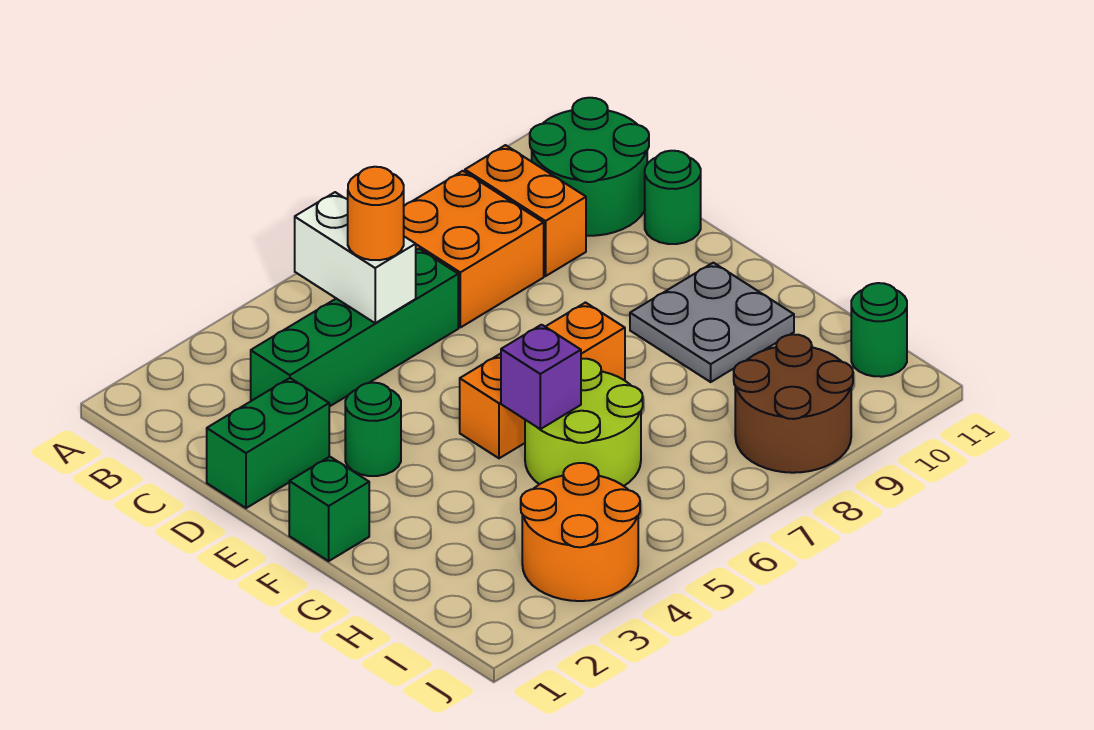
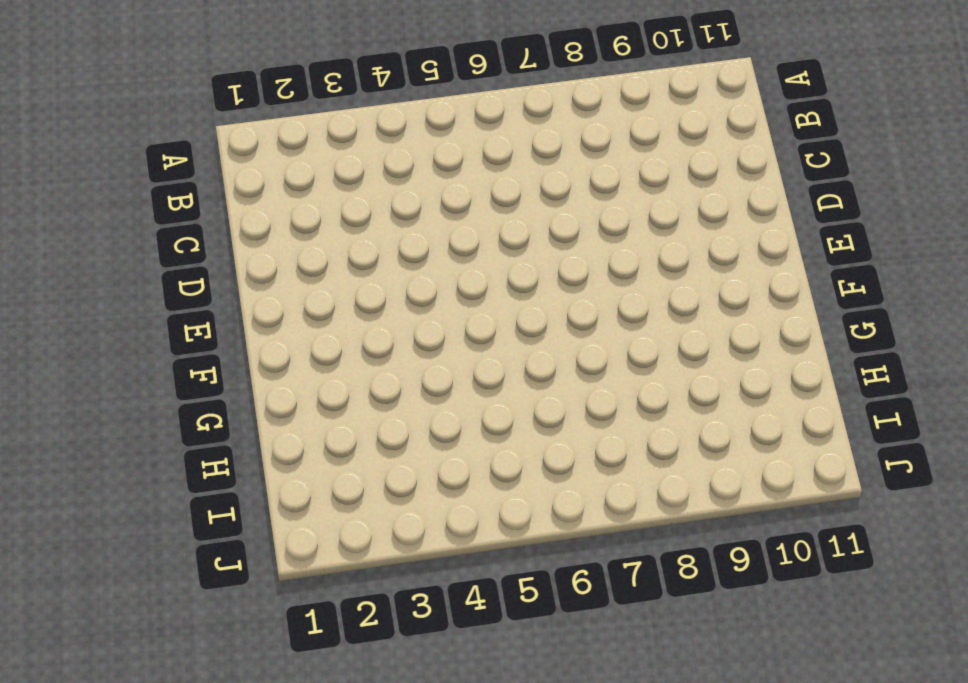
none -> orange brick B7:C8 level 1
none -> orange brick B9:C9 level 1
none -> green round brick B10:C11 level 1

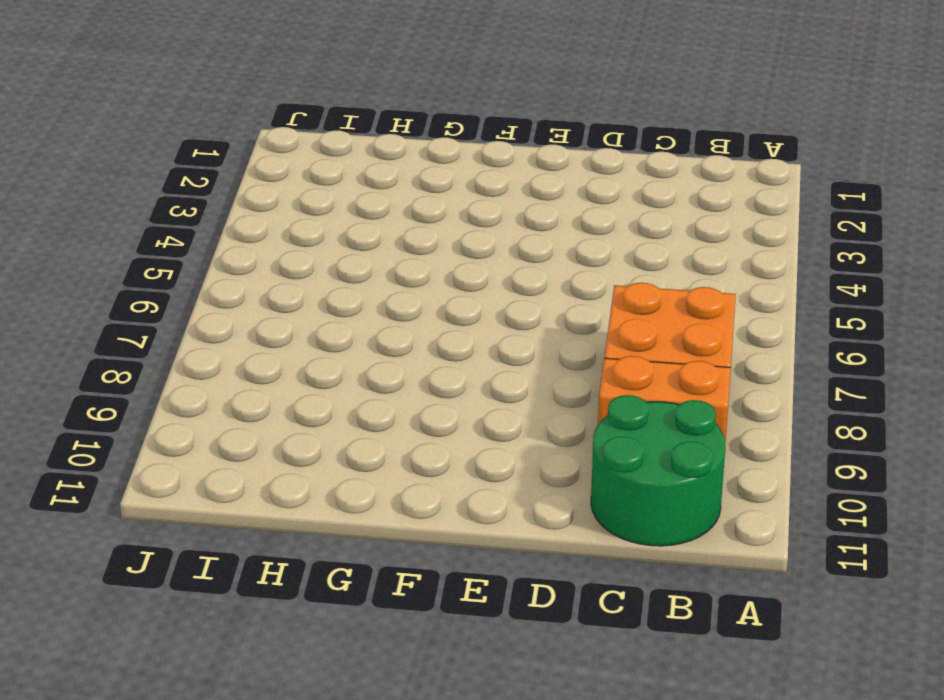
none -> green brick C3:C6 level 1
none -> green brick D1:D2 level 1
none -> green round brick D11 level 1

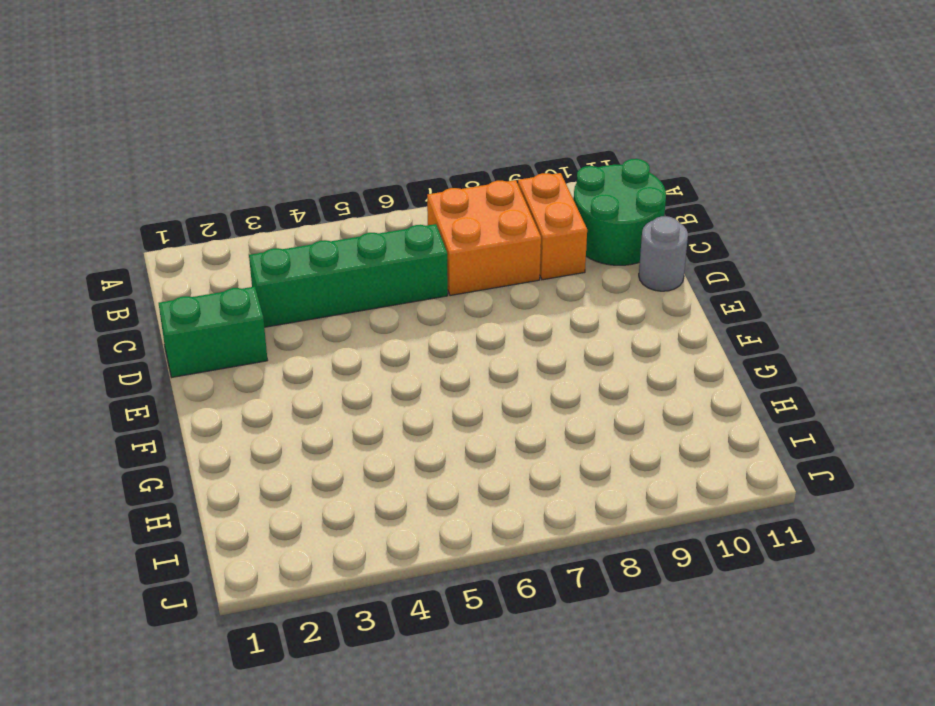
grey round brick D11 level 1 -> green round brick D11 level 1
none -> green round brick E3 level 1
none -> green brick F1 level 1
none -> orange brick F5:F7 level 1

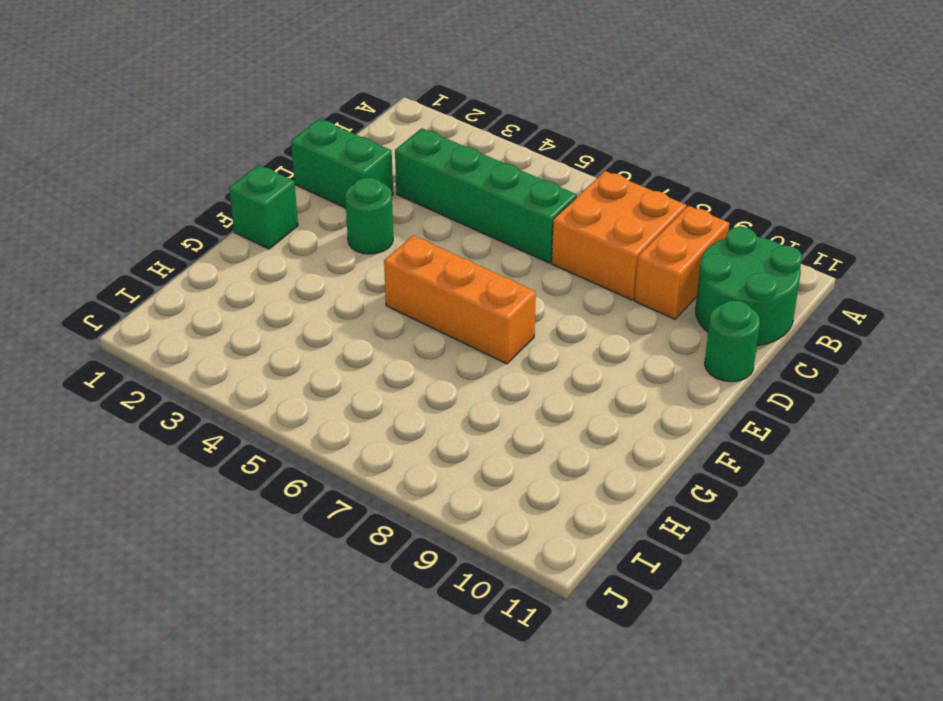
none -> grey plate F9:G10 level 1
none -> lime round brick G5:H6 level 1
none -> orange round brick I3:J4 level 1

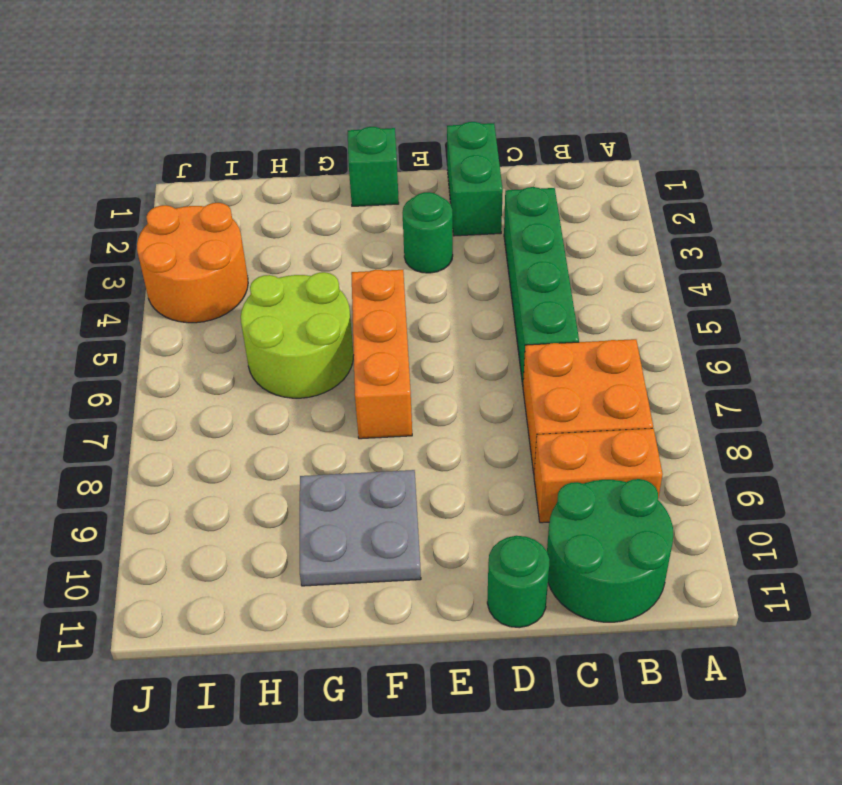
none -> brown round brick I8:J9 level 1
none -> green round brick I11 level 1
none -> white brick B5:C5 level 2

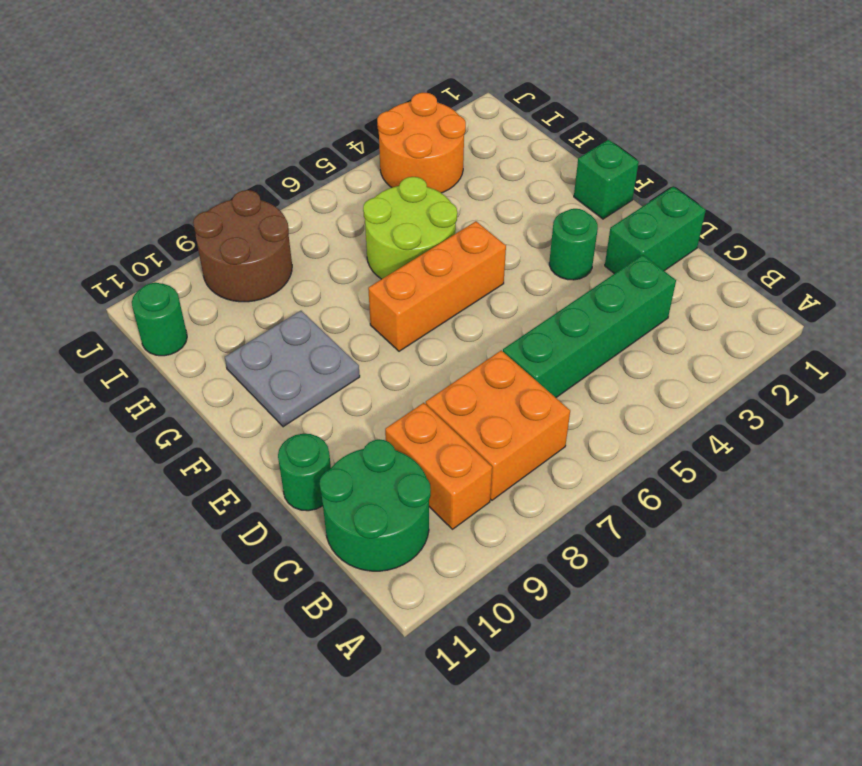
none -> white brick B5:C5 level 2
none -> purple brick G5 level 2
none -> orange round brick C5 level 3

